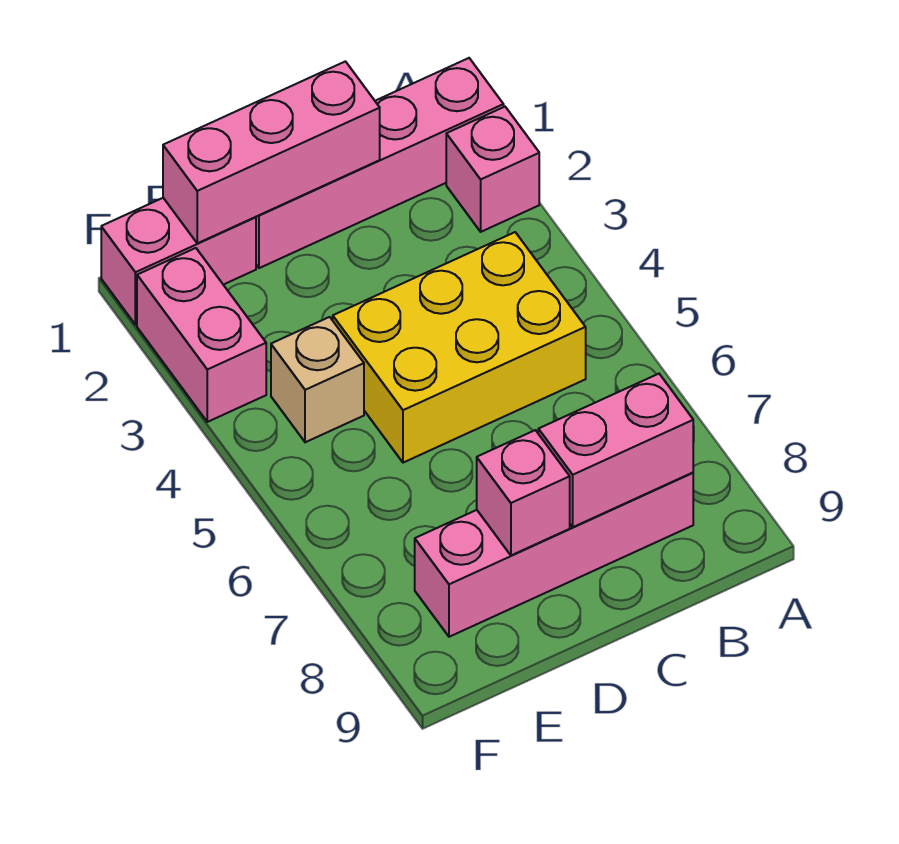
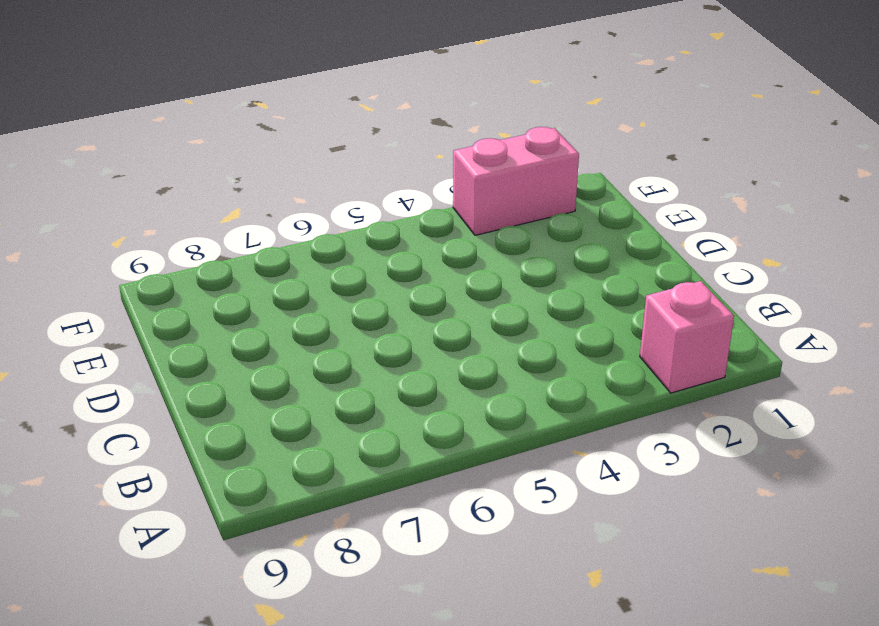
none -> pink brick A1:D1 level 1
none -> yellow brick B4:D5 level 1

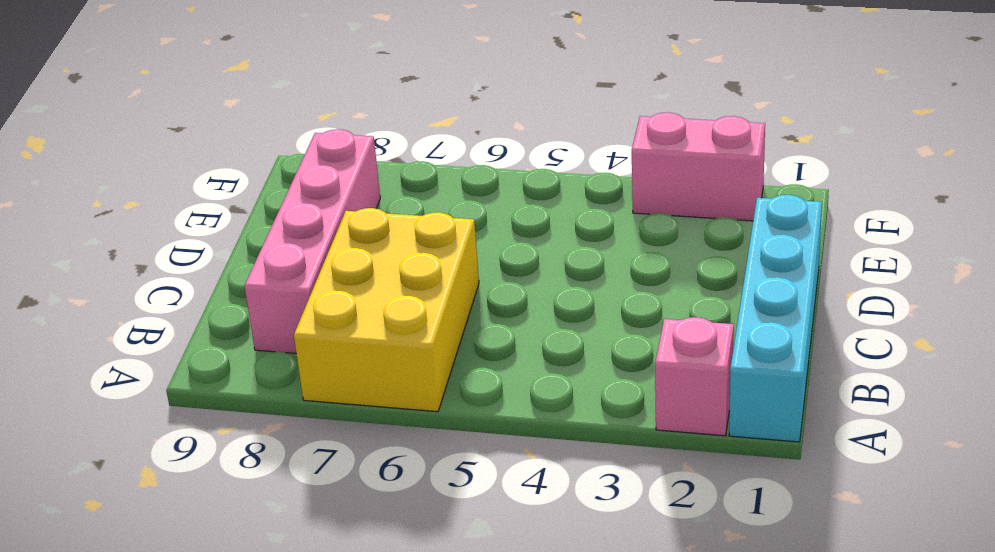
cyan brick A1:D1 level 1 -> pink brick A1:D1 level 1
yellow brick A6:C7 level 1 -> yellow brick B4:D5 level 1
none -> pink brick E1:F1 level 1
none -> tan brick E4 level 1

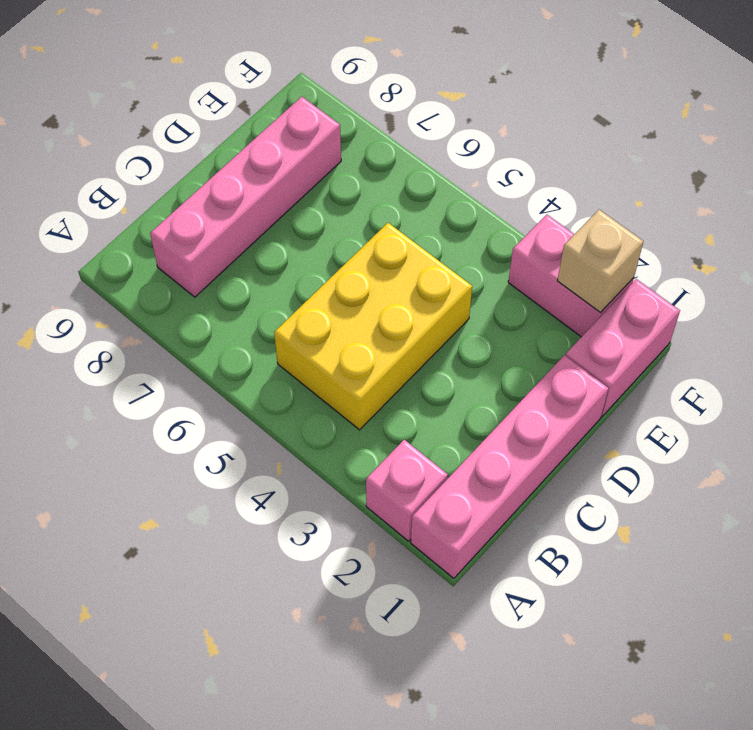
tan brick F2 level 2 -> tan brick E4 level 1
none -> pink brick B8:C8 level 2
none -> pink brick C1:E1 level 2

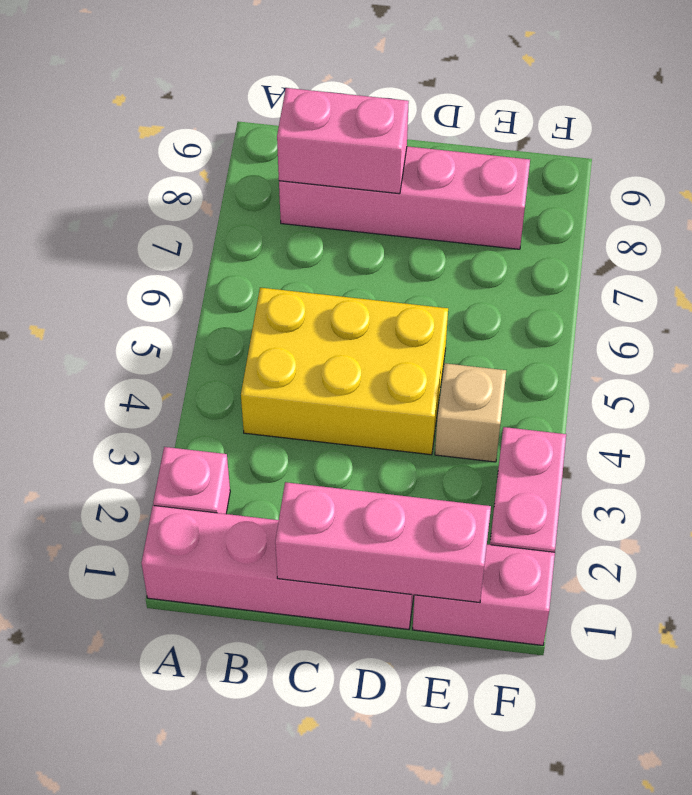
none -> pink brick D8 level 2

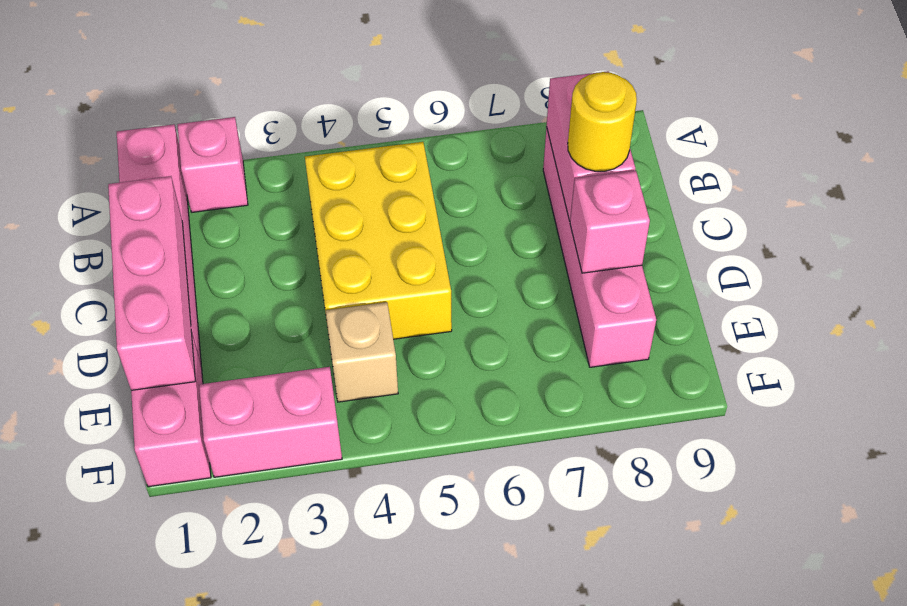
yellow round brick C8 level 3 -> none

